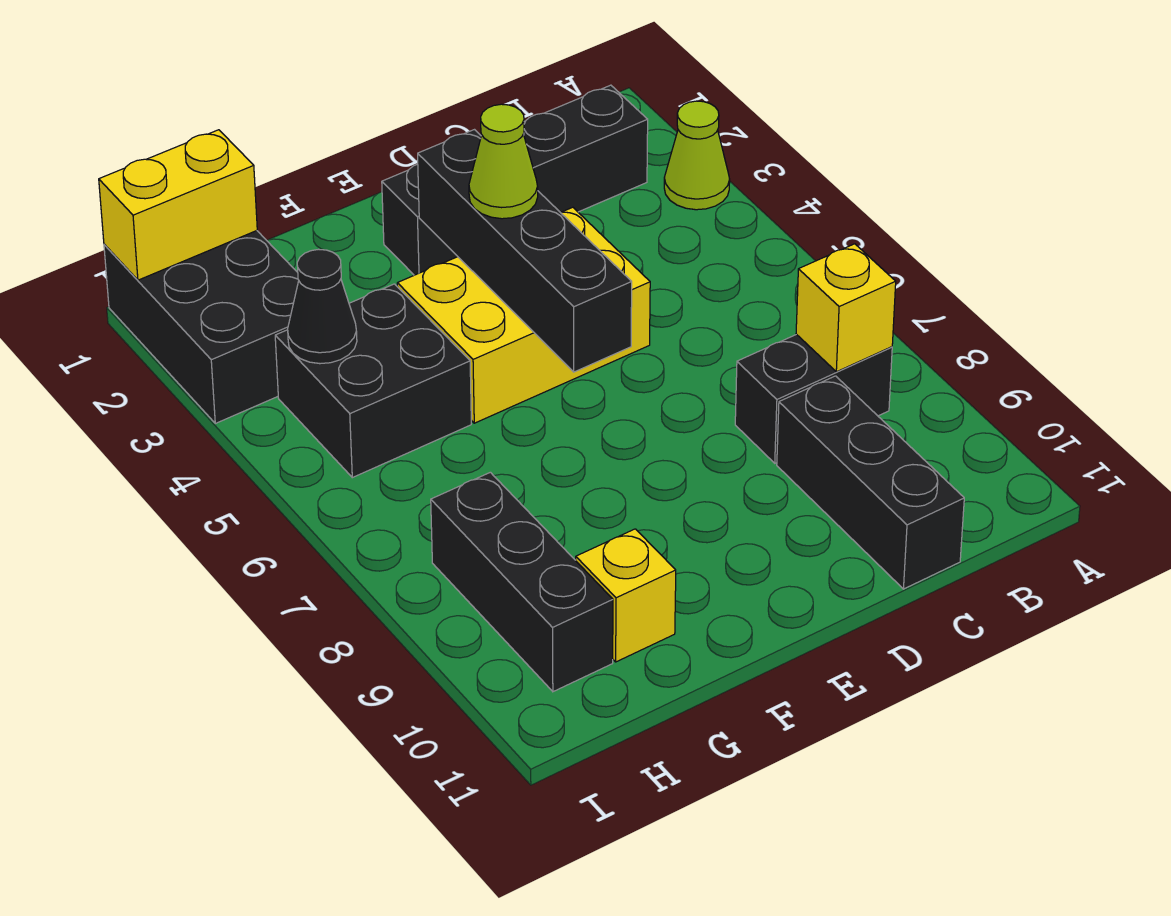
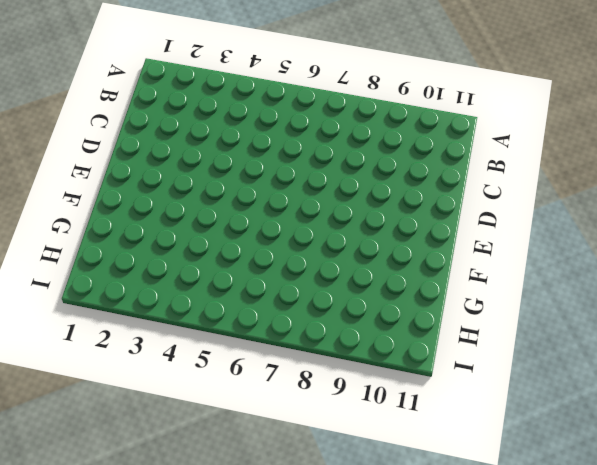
none -> lime cone A3 level 1
none -> black brick B2:E2 level 1
none -> black brick B8:C8 level 1

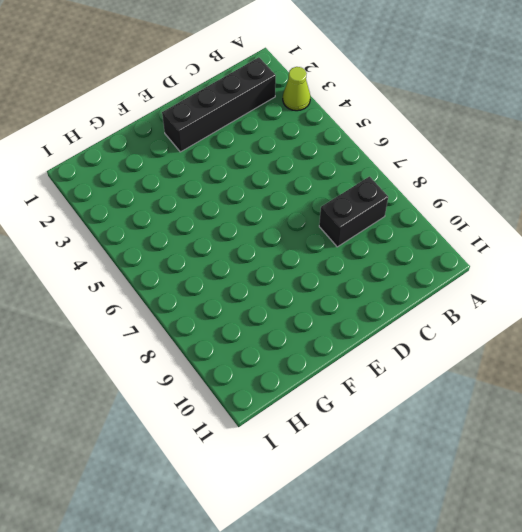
none -> black brick C9:C11 level 1
none -> yellow brick D4:F5 level 1
none -> black brick G4:H5 level 1

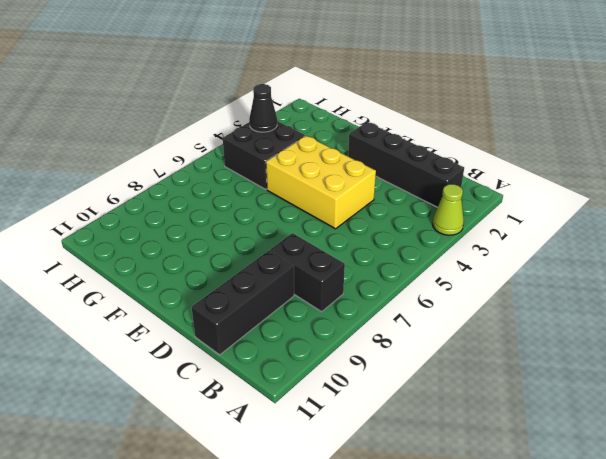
none -> yellow brick G10 level 1
none -> black brick H1:I3 level 1
none -> black brick H8:H10 level 1

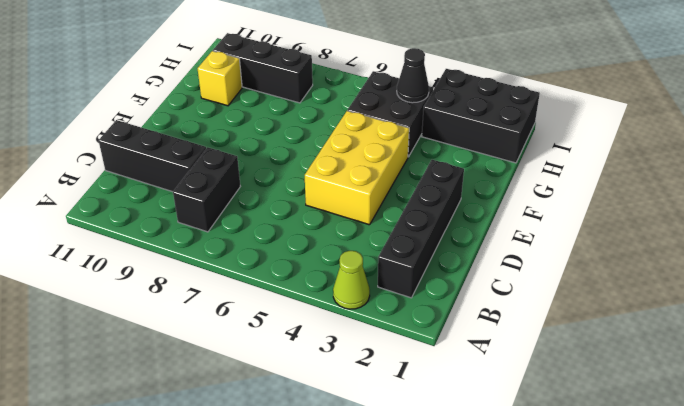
none -> yellow brick B8 level 2
none -> black brick E3:E6 level 2
none -> yellow brick H1:I1 level 2

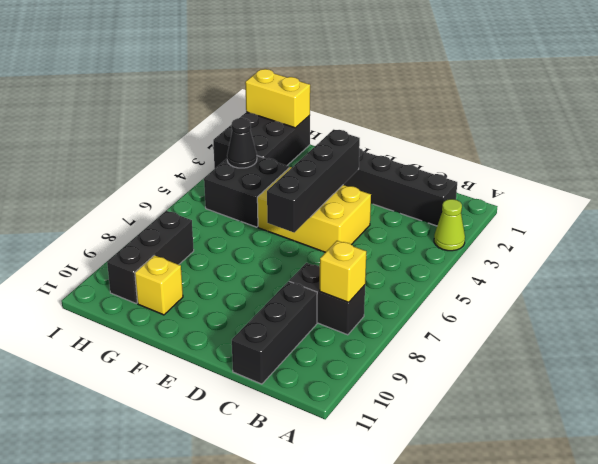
none -> lime cone E4 level 3

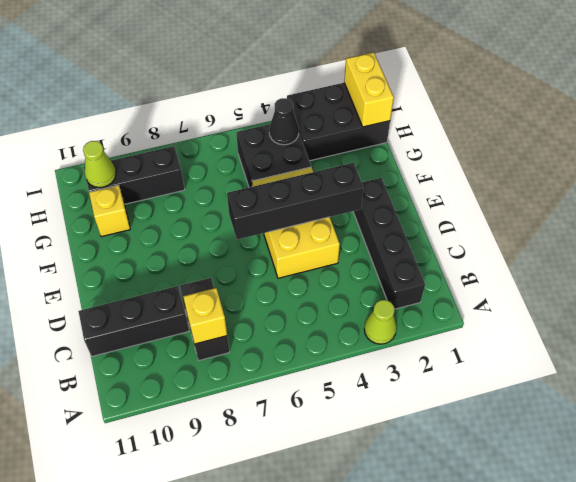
lime cone H10 level 2 -> lime cone E4 level 3

